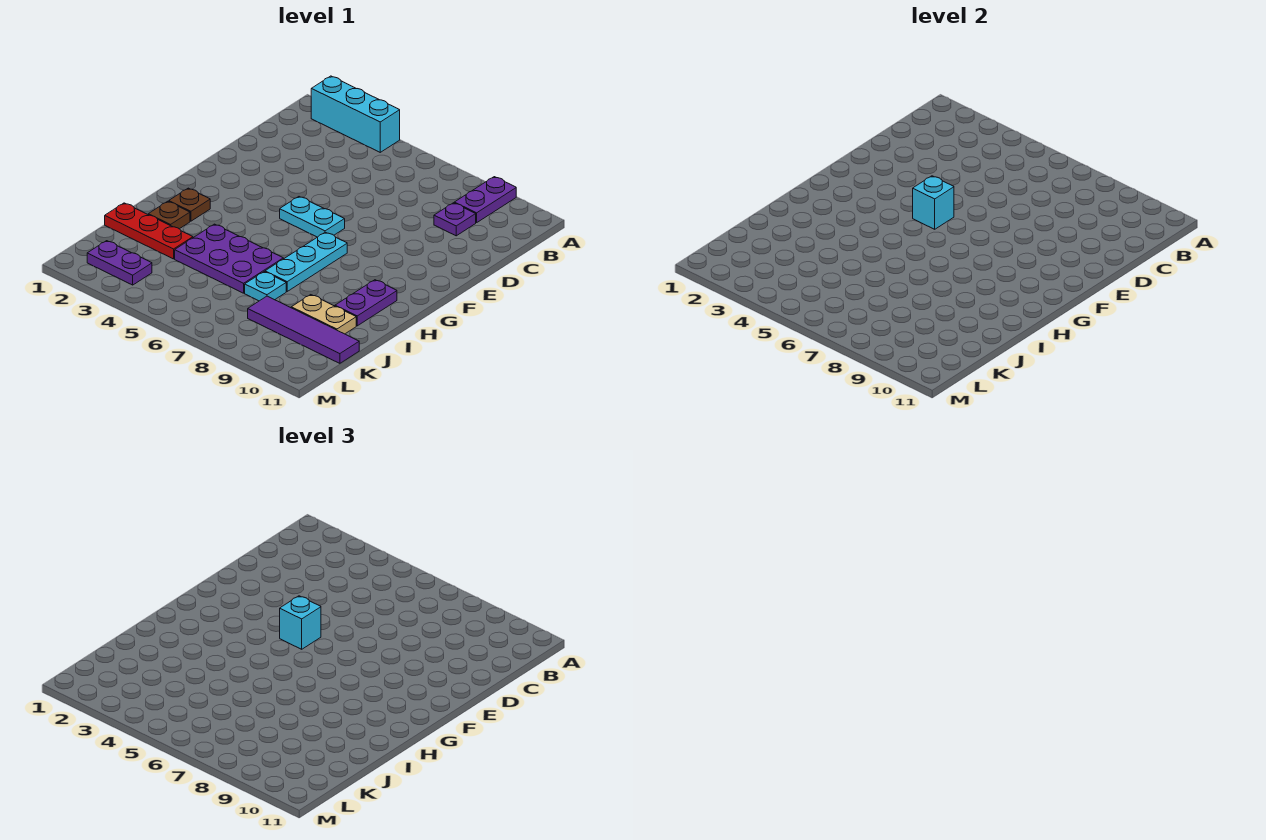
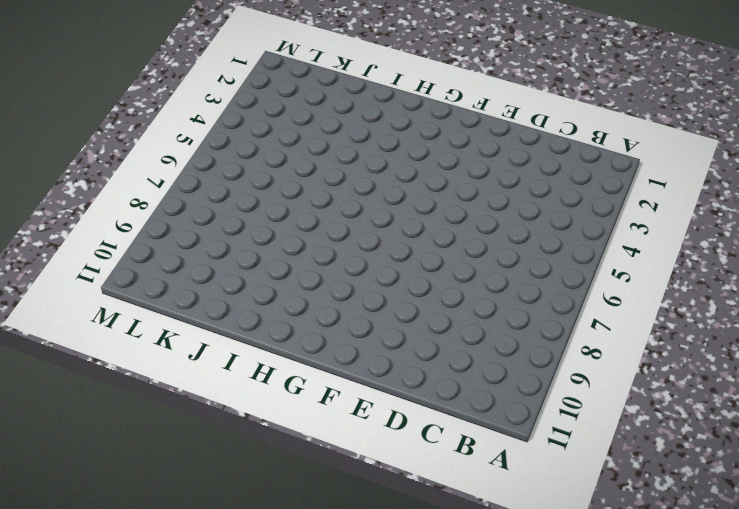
none -> cyan brick A2:A4 level 1
none -> purple plate A9:B9 level 1
none -> purple plate C9 level 1

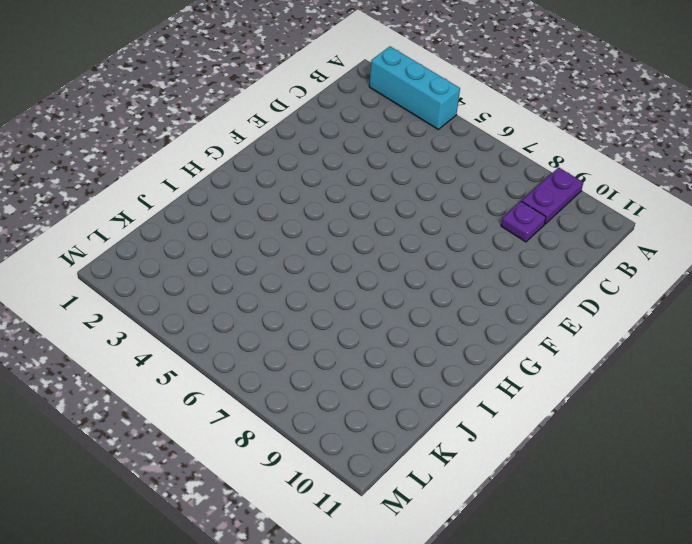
none -> cyan plate F5:F6 level 1
none -> cyan plate G7:I7 level 1
none -> brown plate H2 level 1

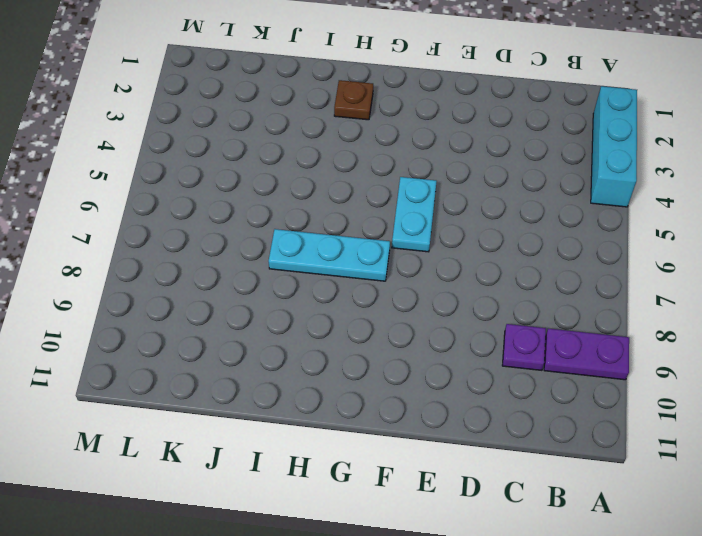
none -> purple plate H10:I10 level 1
none -> brown plate I2 level 1
none -> purple plate I4:J6 level 1

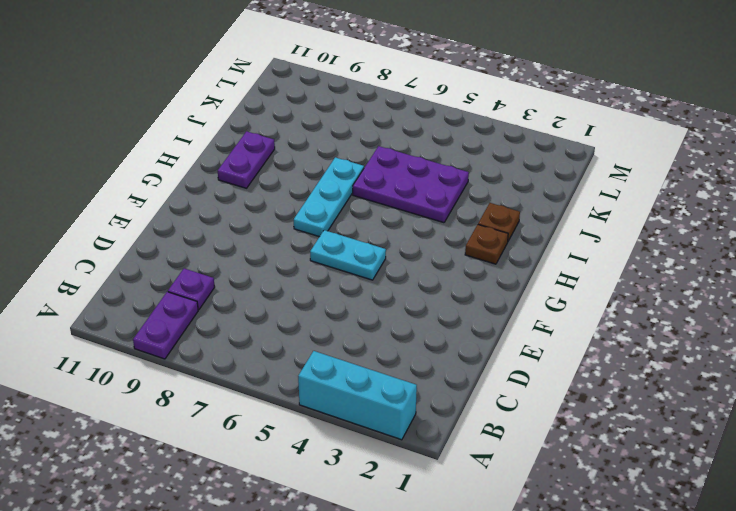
none -> red plate J1:J3 level 1
none -> cyan plate J7 level 1
none -> tan plate J9:J10 level 1

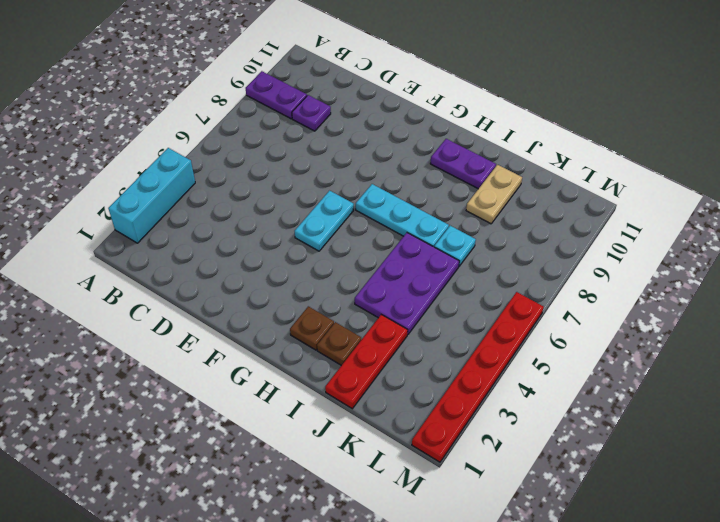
red plate M1:M6 level 1 -> none
none -> purple tile K8:K11 level 1
none -> purple plate L2:L3 level 1
none -> cyan brick F5 level 2

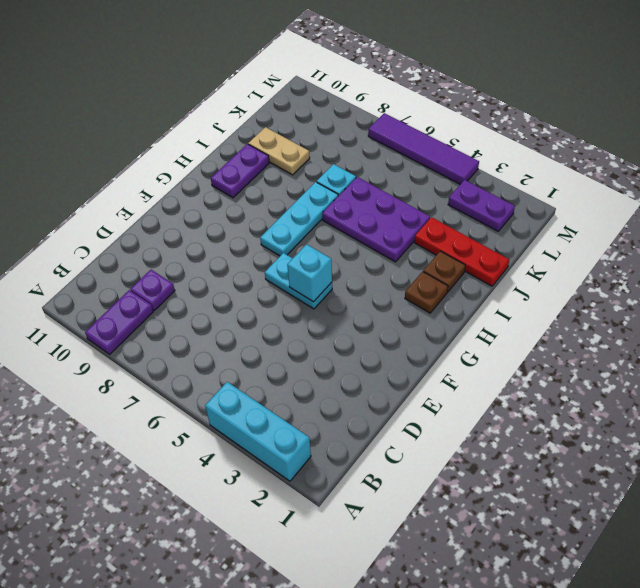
purple tile M4:M7 level 1 -> purple tile K8:K11 level 1
none -> cyan brick F5 level 3

